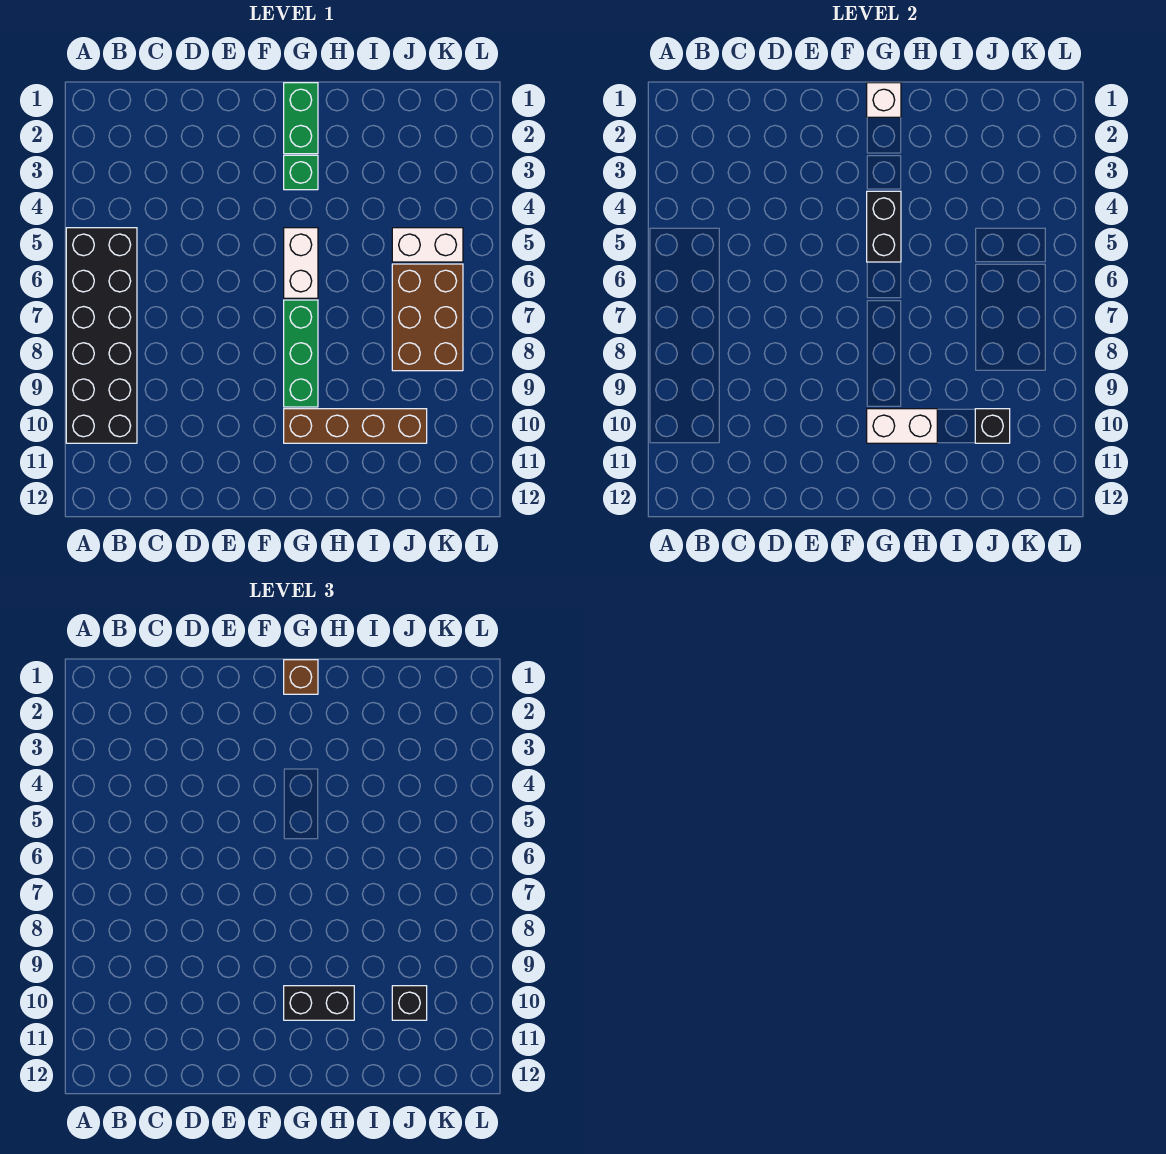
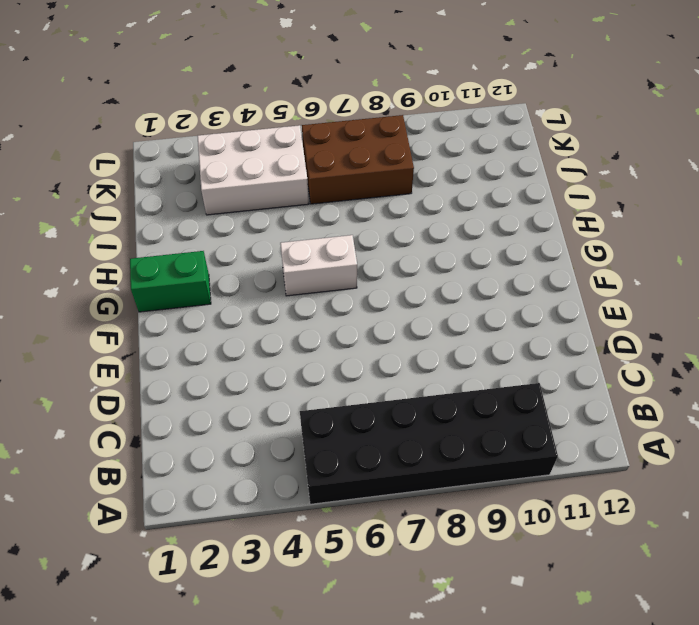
white brick J3:K5 level 1 -> white brick J5:K5 level 1
none -> green brick G3 level 1
none -> green brick G7:G9 level 1
none -> brown brick G10:J10 level 1

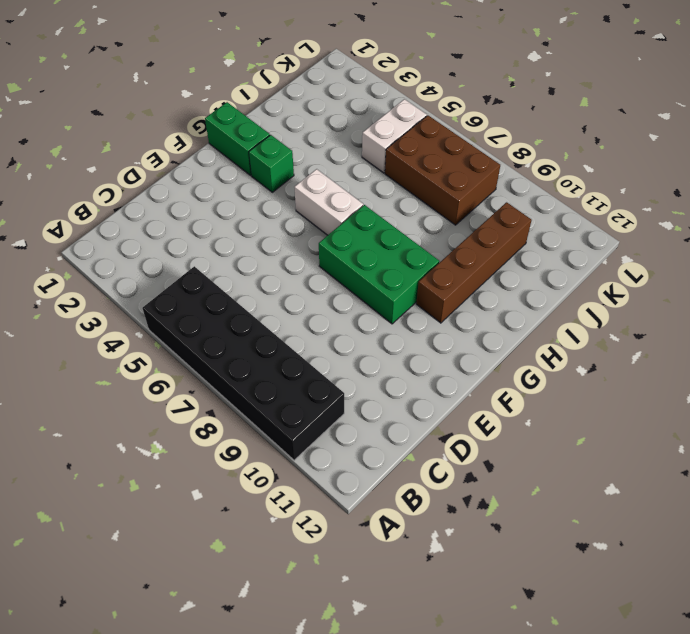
green brick F7:G9 level 1 -> green brick G7:G9 level 1
none -> white brick G1 level 2
none -> black brick G4:G5 level 2
none -> white brick G10:H10 level 2

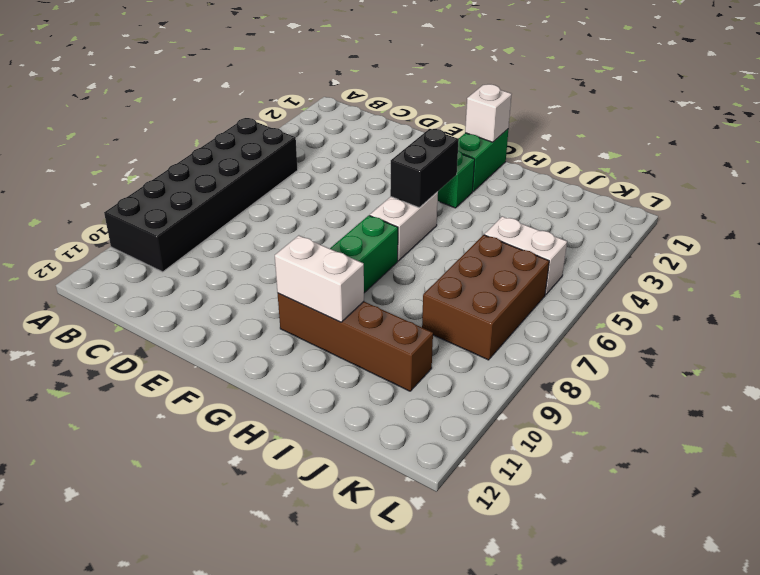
none -> black brick J10 level 2
none -> brown brick G1 level 3
none -> black brick G10:H10 level 3

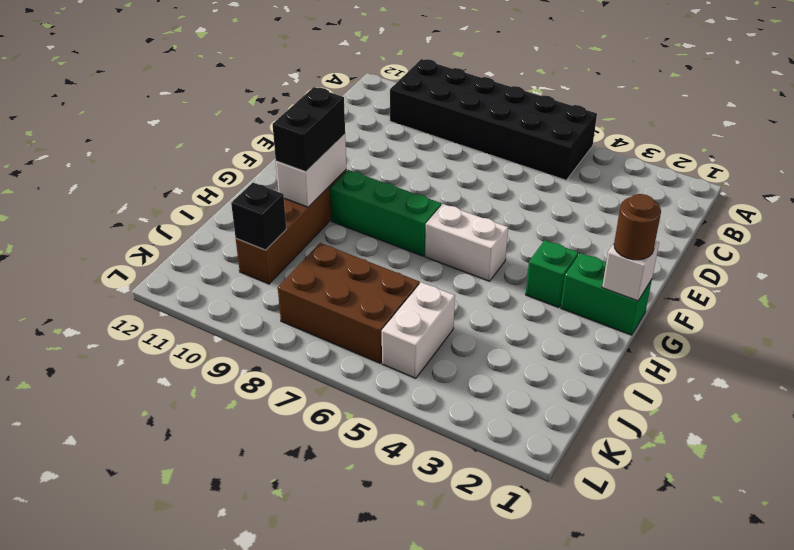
brown round brick G1 level 3 -> brown brick G1 level 3
none -> black brick G4:G5 level 2
none -> black brick J10 level 3

